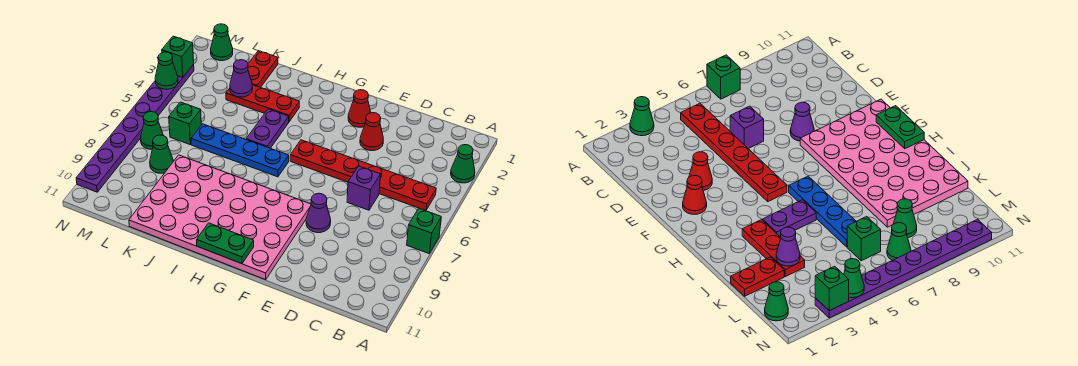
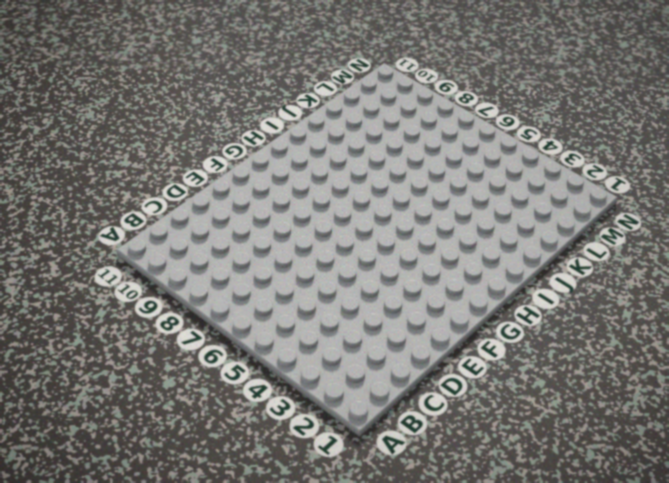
none -> green cone A3 level 1
none -> green brick A7 level 1
none -> red plate B5:G5 level 1

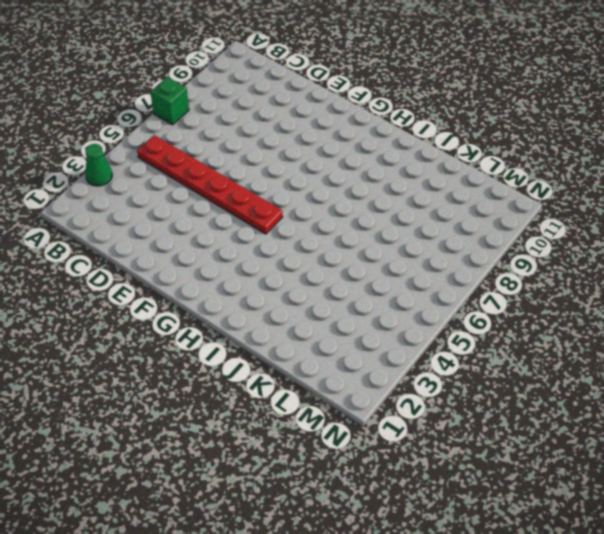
none -> purple brick D6 level 1
none -> red cone E3 level 1
none -> purple cone E8 level 1

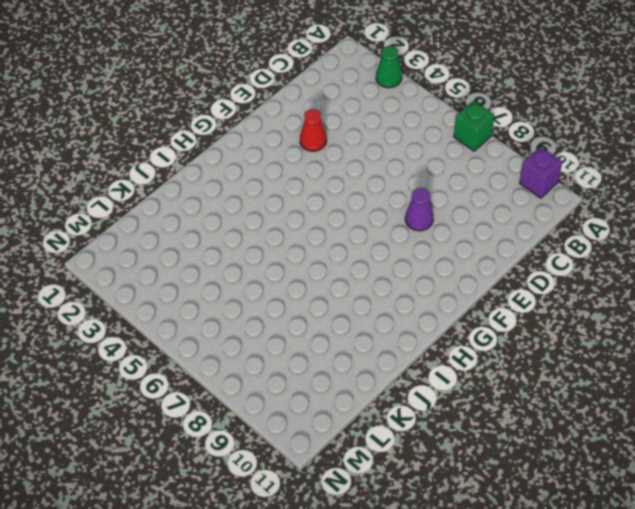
purple brick A10 level 1 -> purple brick D6 level 1
none -> red plate B5:G5 level 1
none -> red cone F2 level 1
none -> pink plate F8:K11 level 1

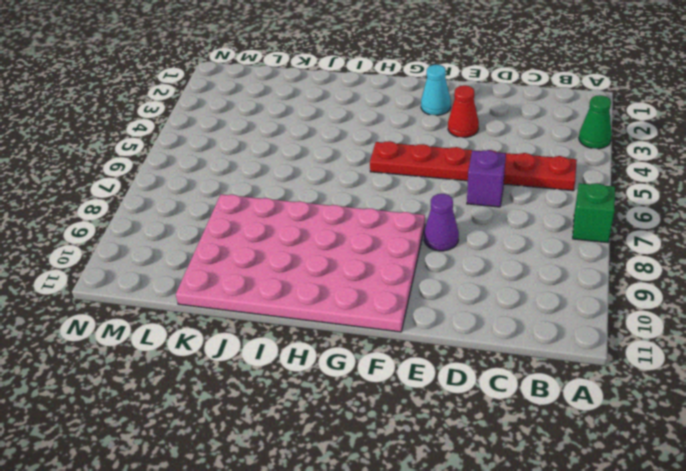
cyan cone F2 level 1 -> red cone F2 level 1
none -> blue plate H6:K6 level 1
none -> red plate I3:K3 level 1
none -> purple plate I4:I5 level 1

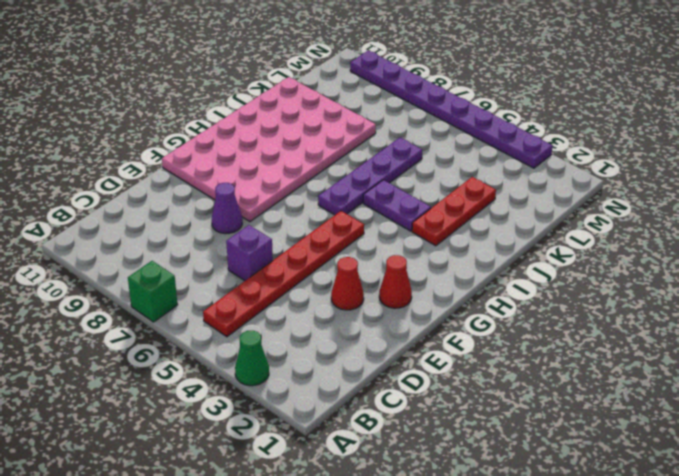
purple plate H6:K6 level 1 -> blue plate H6:K6 level 1
none -> red plate K1:K2 level 1
none -> green brick L6 level 1
none -> green cone L8 level 1

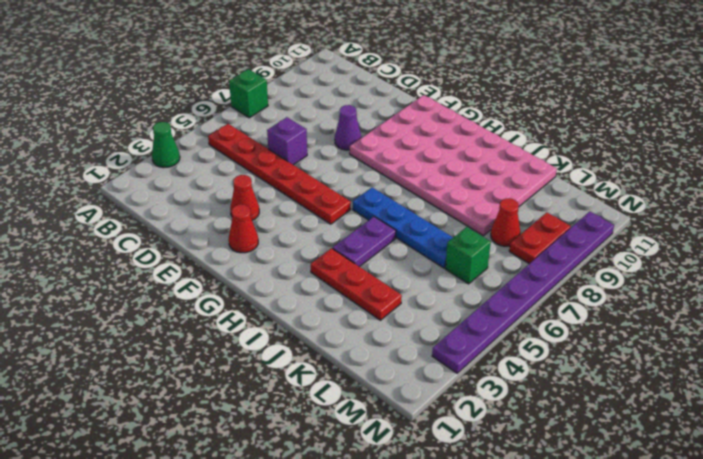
red cone L8 level 1 -> green cone L8 level 1
red plate M8:M9 level 1 -> red plate K1:K2 level 1
none -> green cone M1 level 1
none -> green cone M7 level 1
none -> green plate G11:H11 level 2

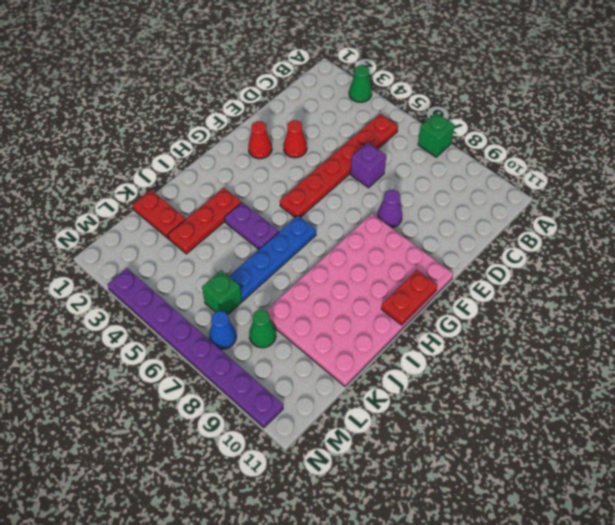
red plate G11:H11 level 2 -> green plate G11:H11 level 2
blue cone M7 level 1 -> green cone M7 level 1
none -> green cone M1 level 1
none -> purple cone K3 level 2
none -> green brick N3 level 2

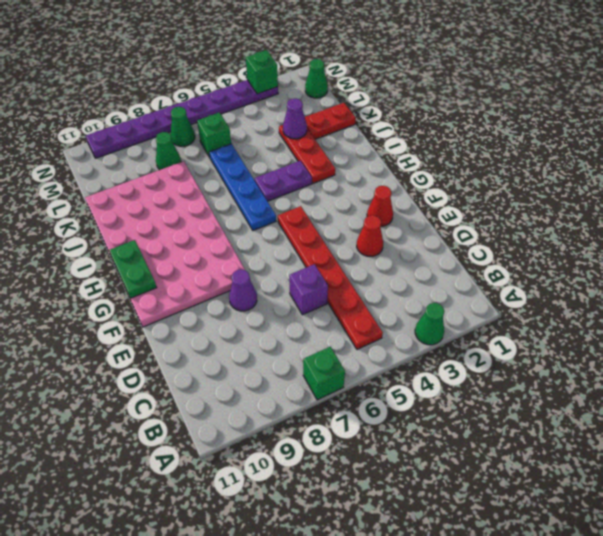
none -> green cone N4 level 2

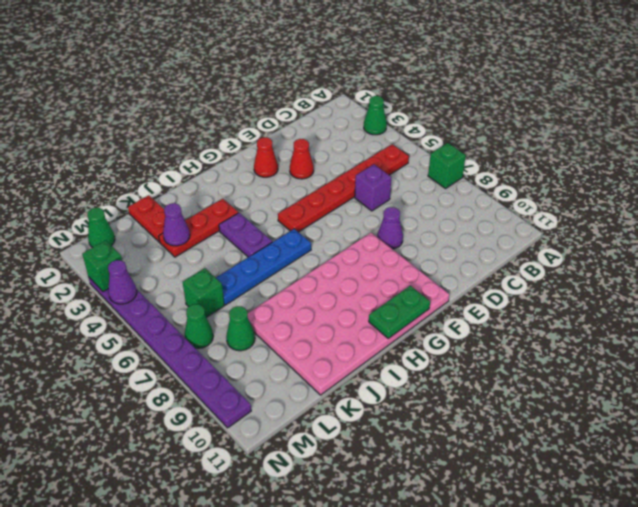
purple cone N4 level 2 -> green cone N4 level 2

